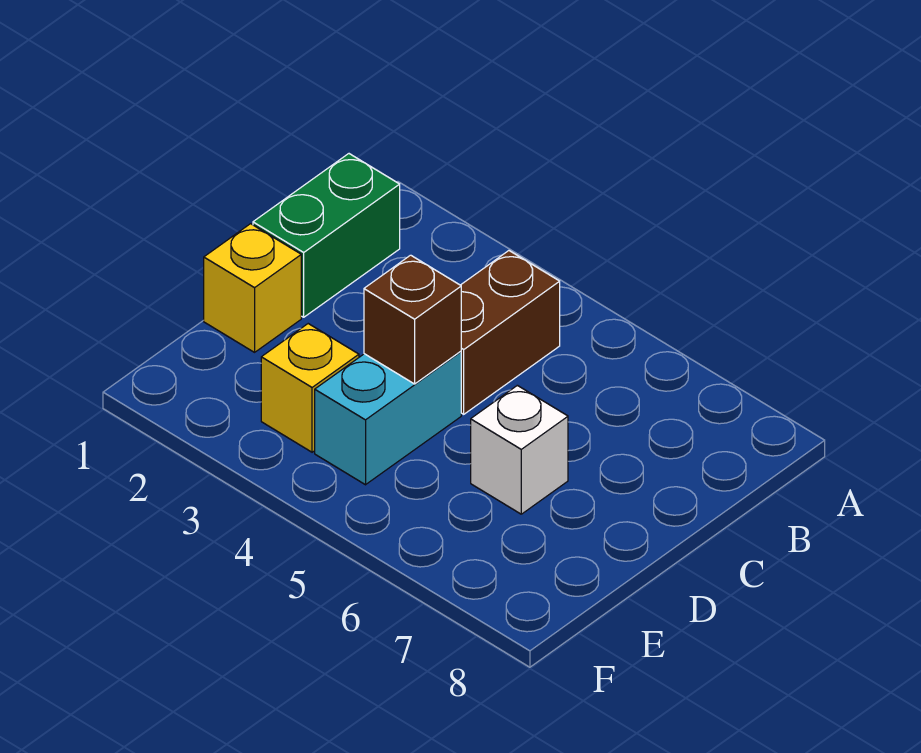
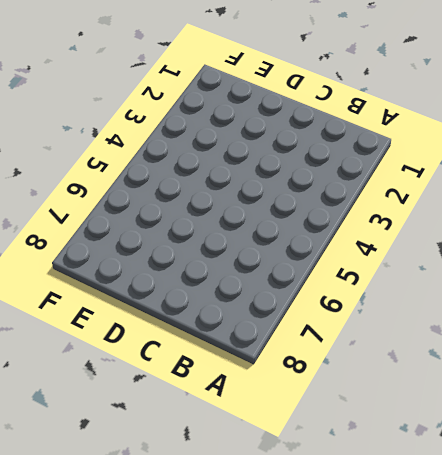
none -> green brick B1:C1 level 1
none -> brown brick B4:C4 level 1

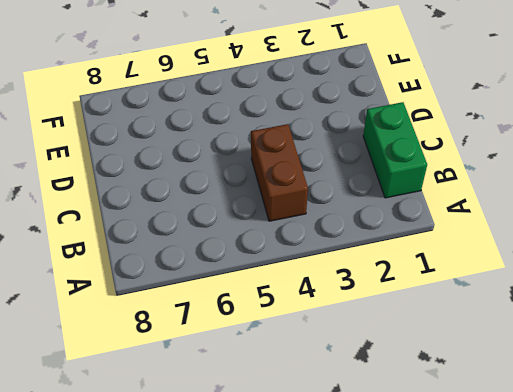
none -> yellow brick D1 level 1
none -> cyan brick D4:E4 level 1

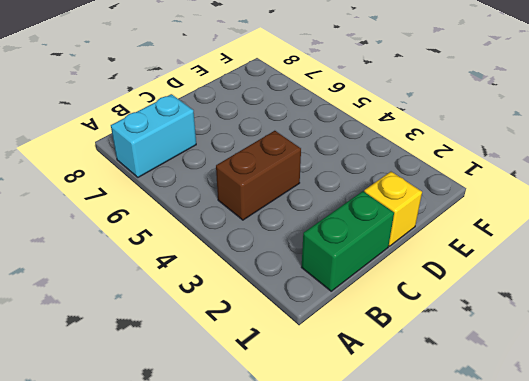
cyan brick A7:B7 level 1 -> cyan brick D4:E4 level 1
none -> white brick D6 level 1
none -> yellow brick E3 level 1

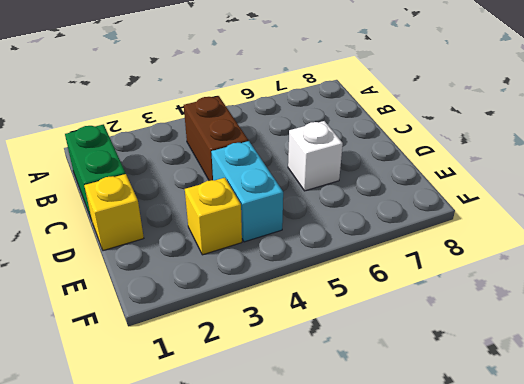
none -> brown brick D4 level 2

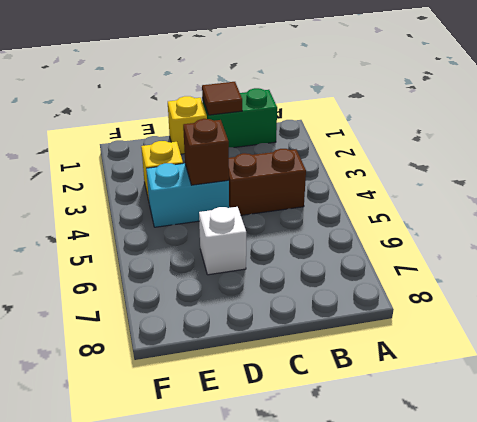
brown tile C1 level 2 -> none

